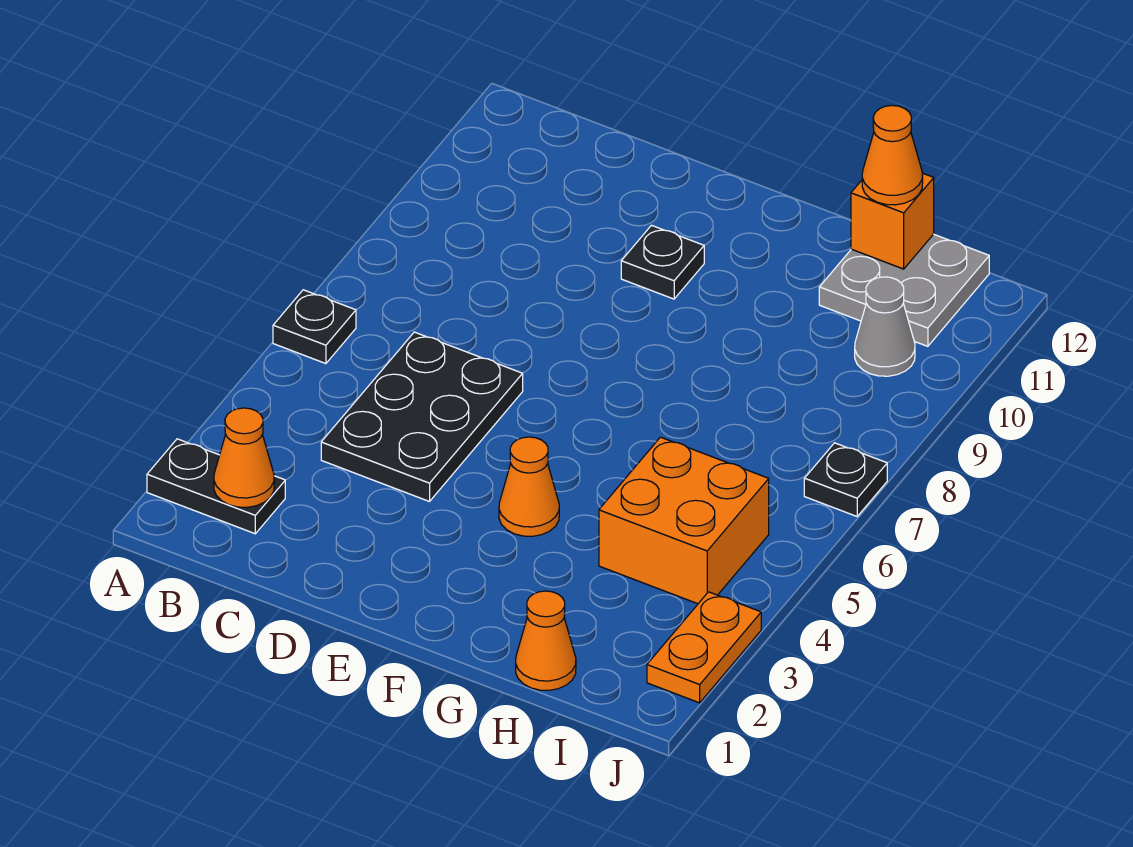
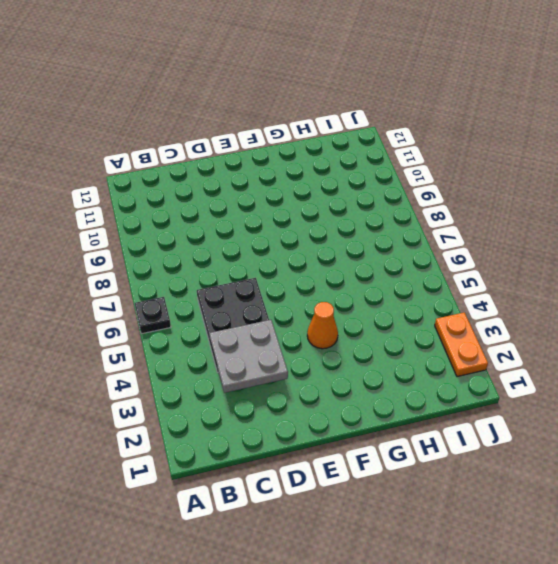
grey plate C3:D4 level 2 -> grey plate H11:I12 level 1
none -> black plate A2:B2 level 1
none -> black plate E10 level 1
none -> orange cone H1 level 1

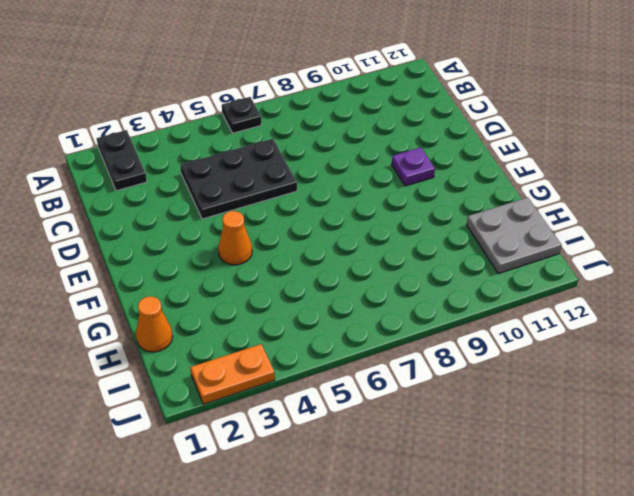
purple plate E10 level 1 -> black plate E10 level 1
none -> orange brick H4:I5 level 1
none -> grey cone I10 level 1
none -> black plate J7 level 1

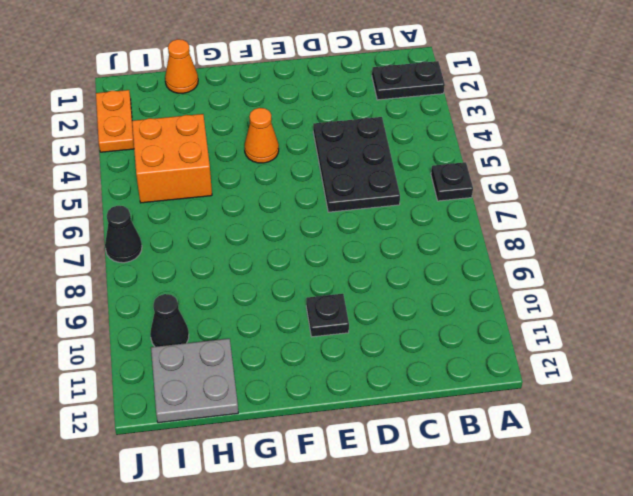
black cone I10 level 1 -> grey cone I10 level 1
black cone J7 level 1 -> black plate J7 level 1
none -> orange cone B2 level 2
none -> orange brick H12 level 2
none -> orange cone H12 level 3

